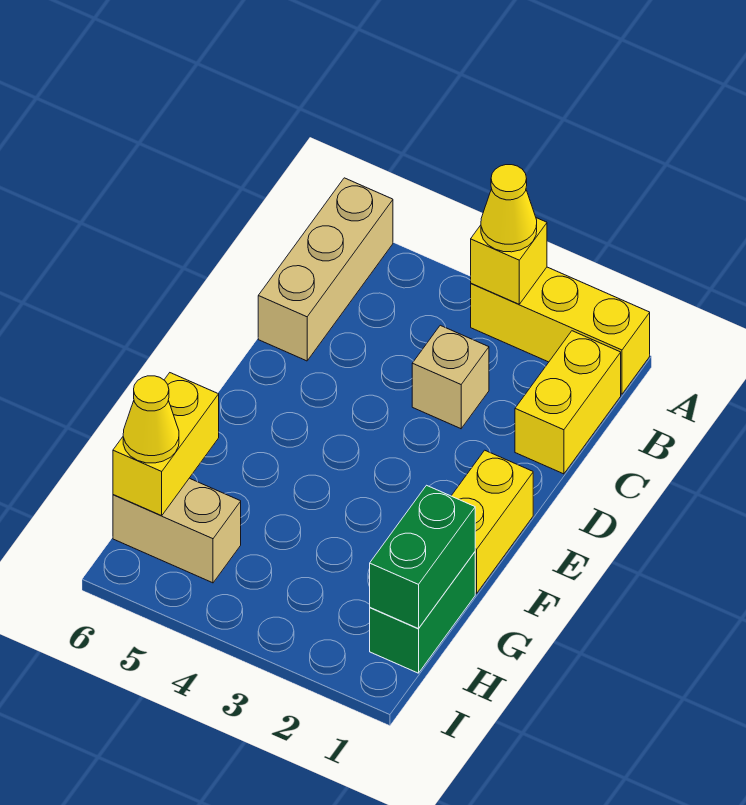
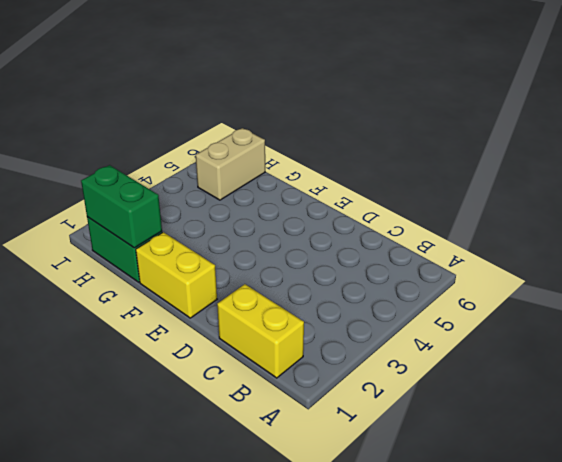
none -> yellow brick A1:A3 level 1
none -> tan brick A6:C6 level 1
none -> tan brick C3 level 1

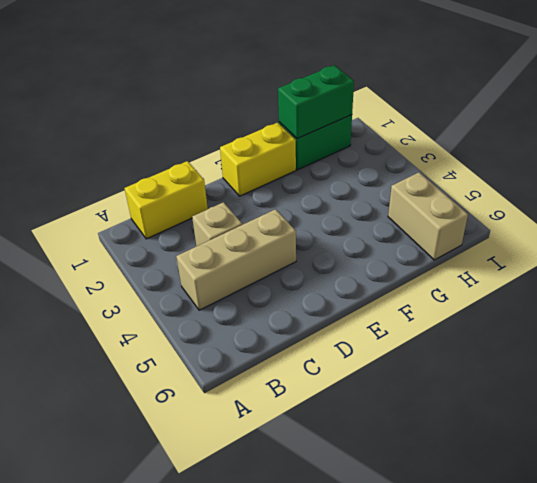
tan brick B4:D4 level 1 -> tan brick A6:C6 level 1
none -> yellow brick A1:A3 level 1
none -> yellow brick A3 level 2
none -> yellow brick G6:H6 level 2

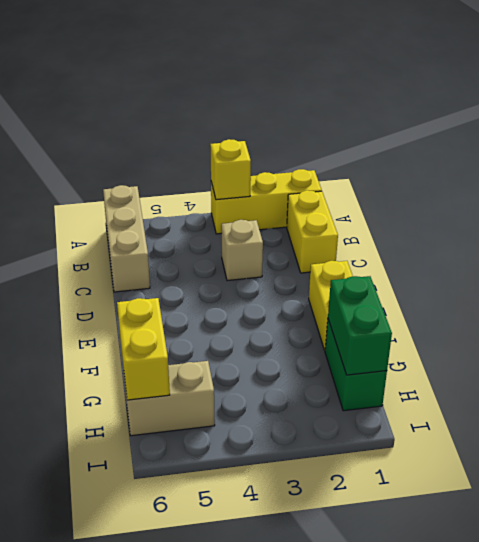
none -> yellow cone A3 level 3
none -> yellow cone H6 level 3

